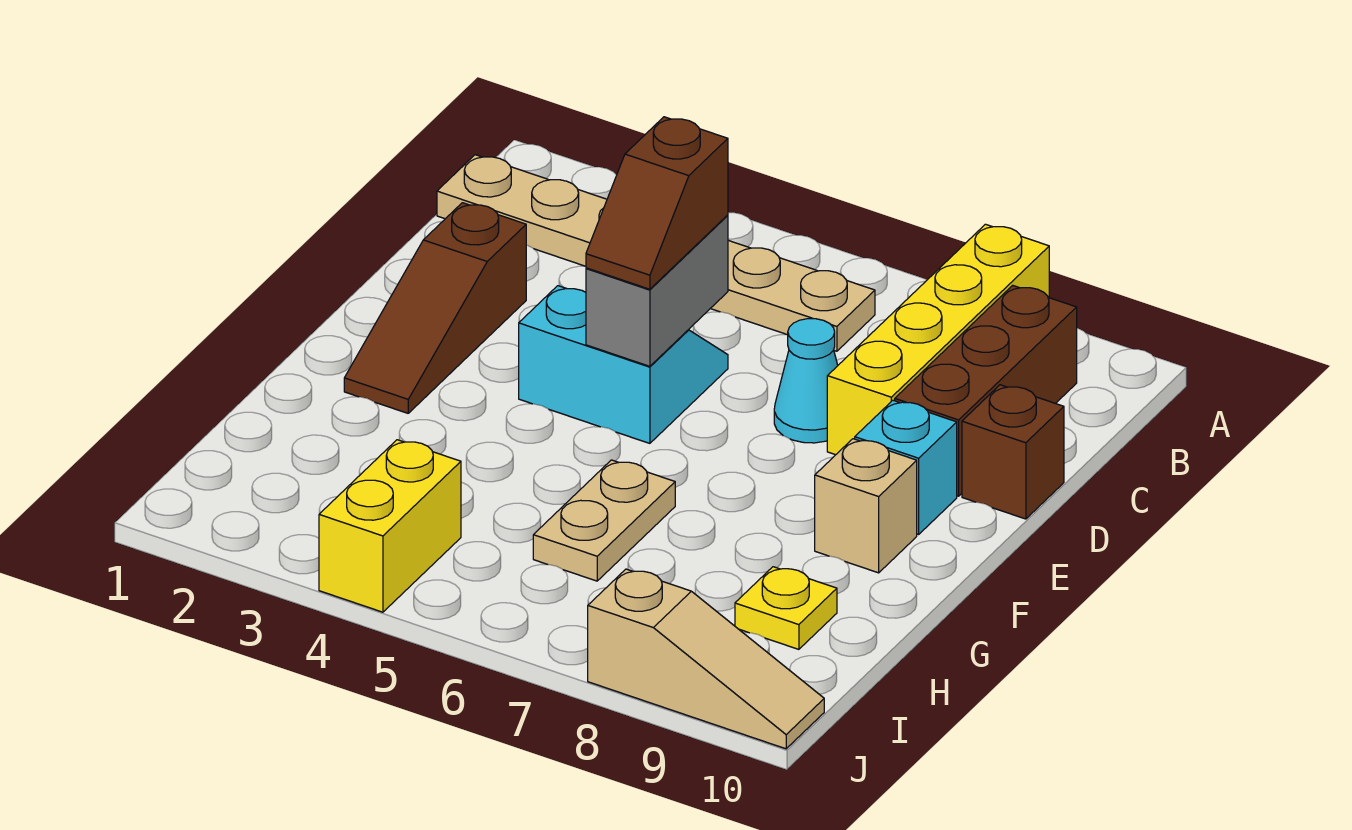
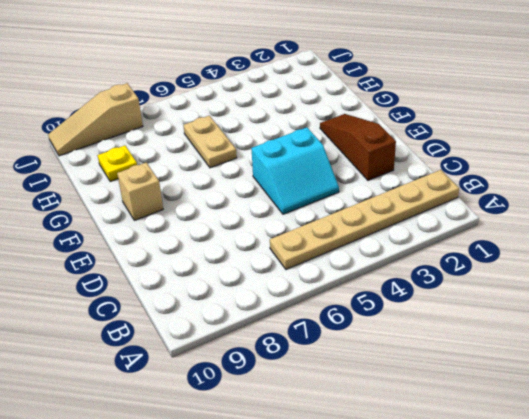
none -> yellow brick A8:D8 level 1
none -> brown brick B9:D9 level 1
none -> cyan cone D7 level 1

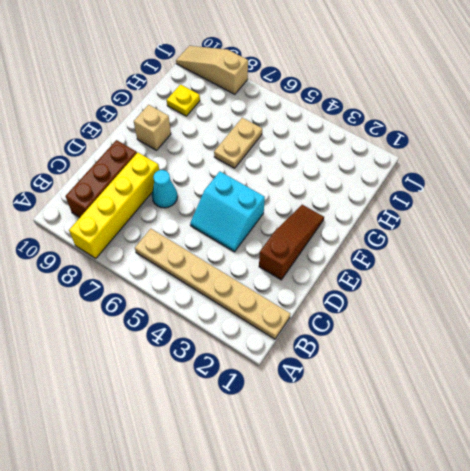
none -> brown brick D10 level 1
none -> cyan brick E9 level 1
none -> yellow brick I4:J4 level 1

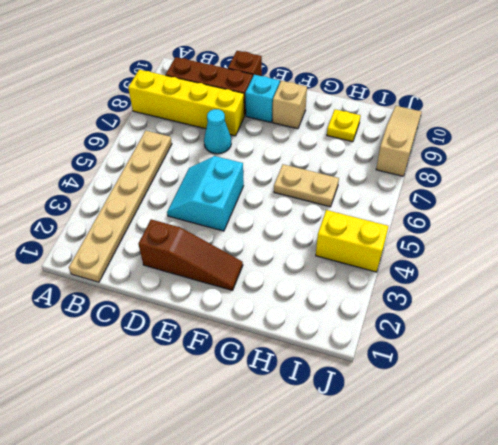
none -> grey brick D5:E5 level 2
none -> brown slope D5:E5 level 3 top D

